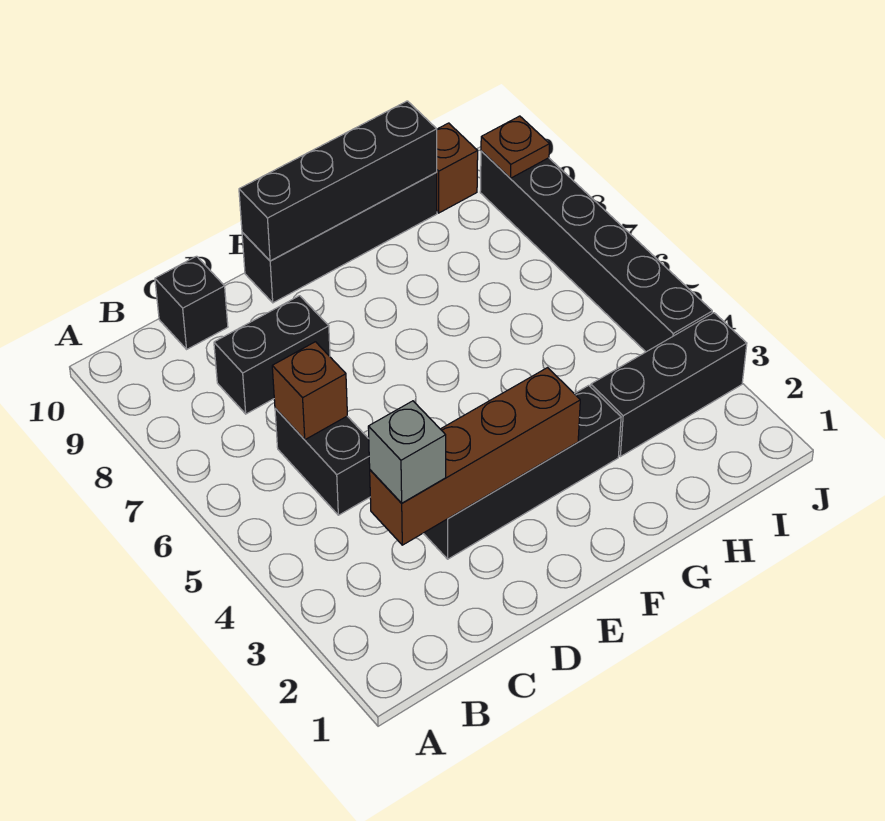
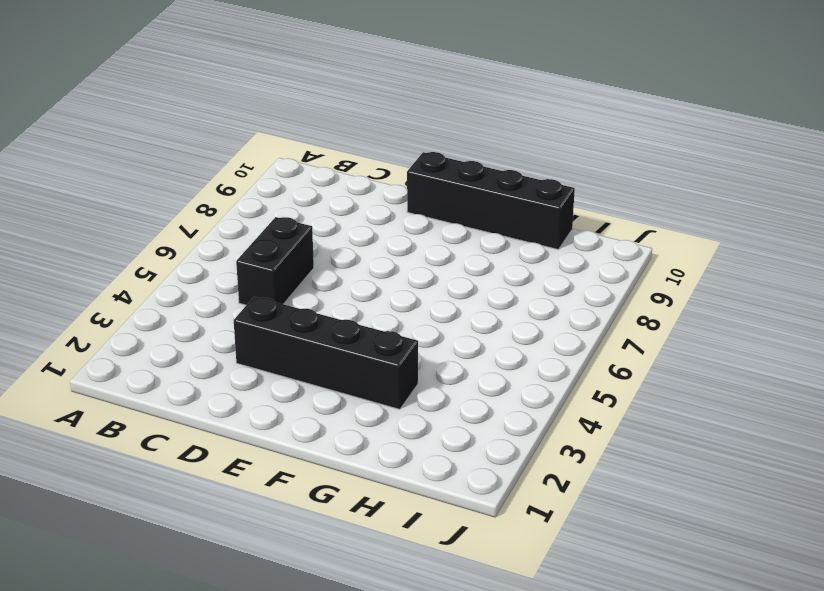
none -> black brick C8:D8 level 1
none -> black brick C10 level 1
none -> black brick H3:J3 level 1

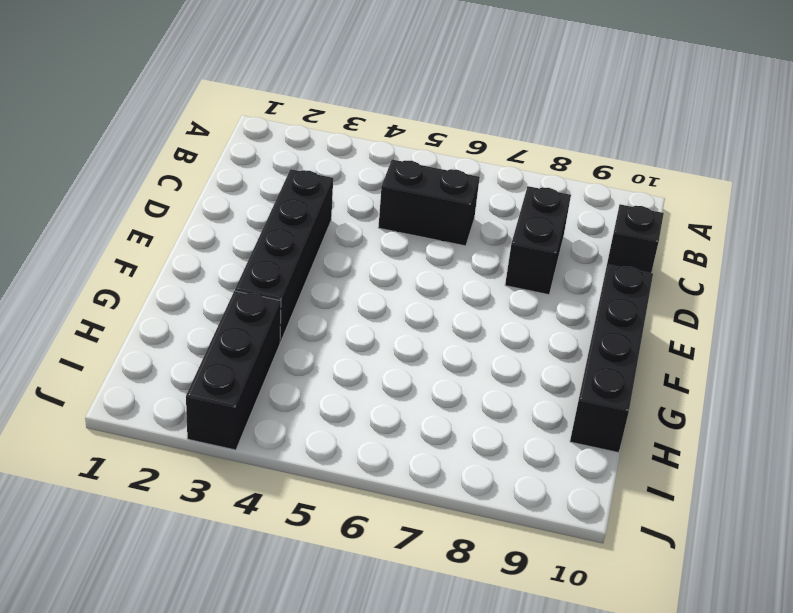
none -> brown brick I10 level 1
none -> black brick J4:J9 level 1
none -> brown brick C3:F3 level 2

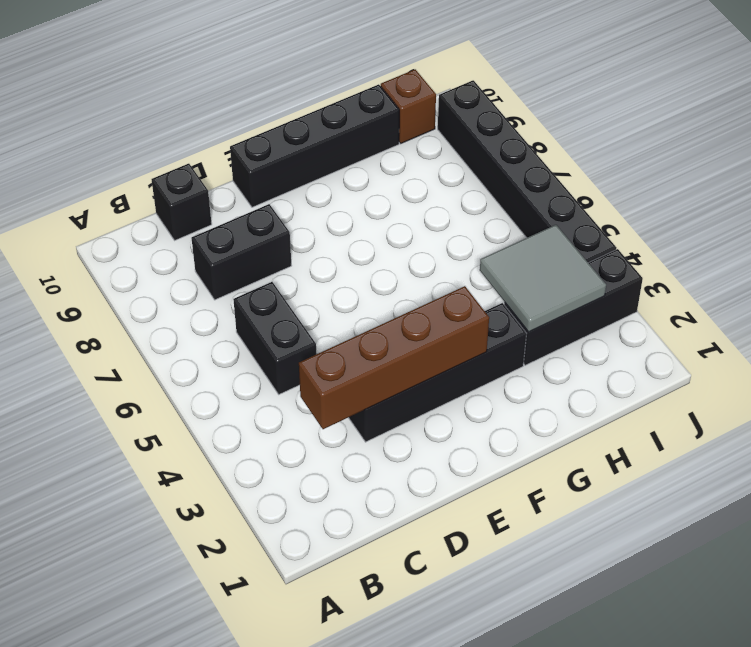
grey tile H3:I4 level 2 -> none
none -> brown brick C6 level 2
none -> black brick E10:H10 level 2
none -> brown plate J9 level 2

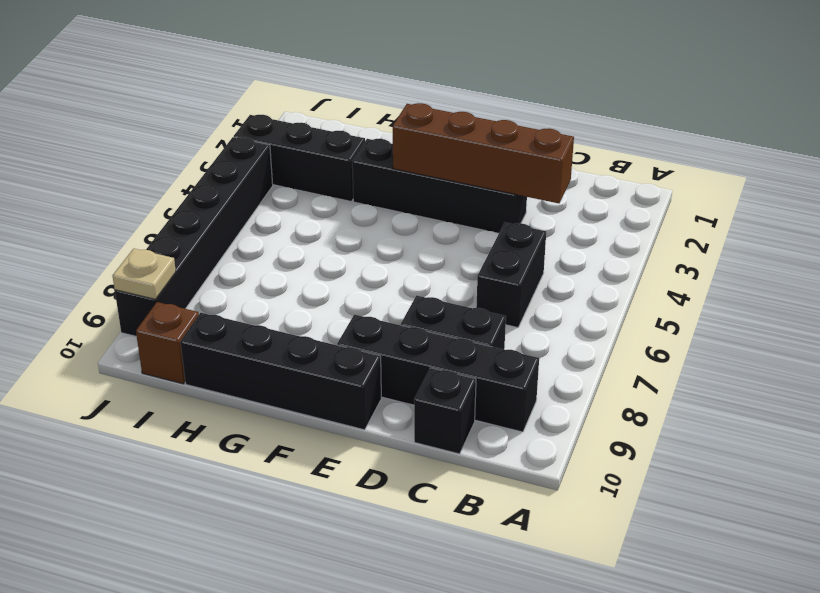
black brick B9:E9 level 1 -> black brick E10:H10 level 2
tan plate J9 level 2 -> brown plate J9 level 2
none -> brown brick C6 level 2
none -> grey brick C3 level 3

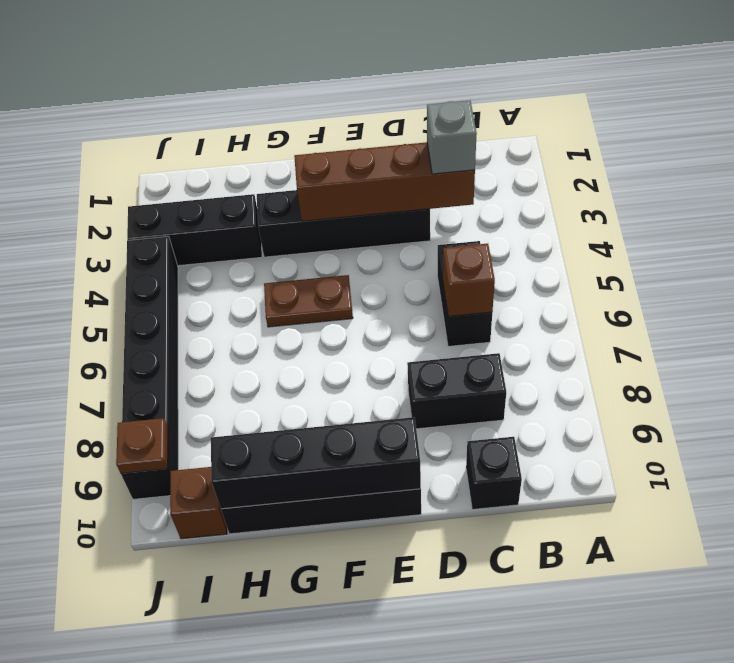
brown plate F5:G5 level 1 -> none

